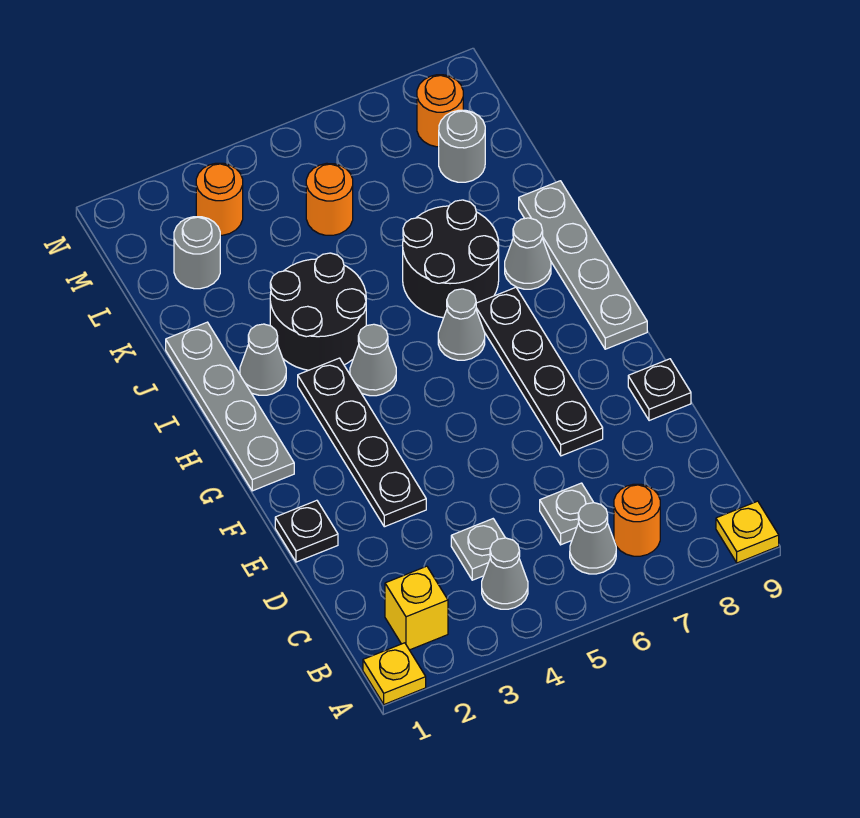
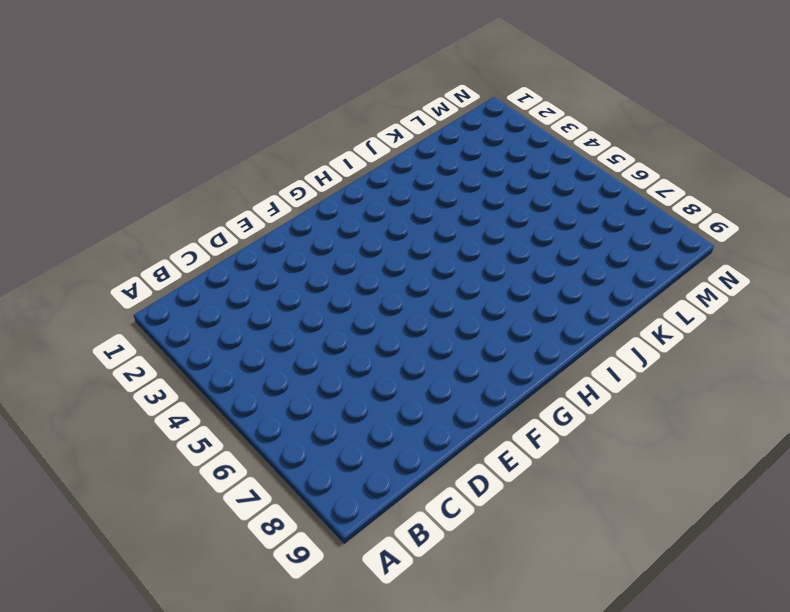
none -> yellow plate A1 level 1
none -> yellow plate A9 level 1
none -> yellow brick B2 level 1

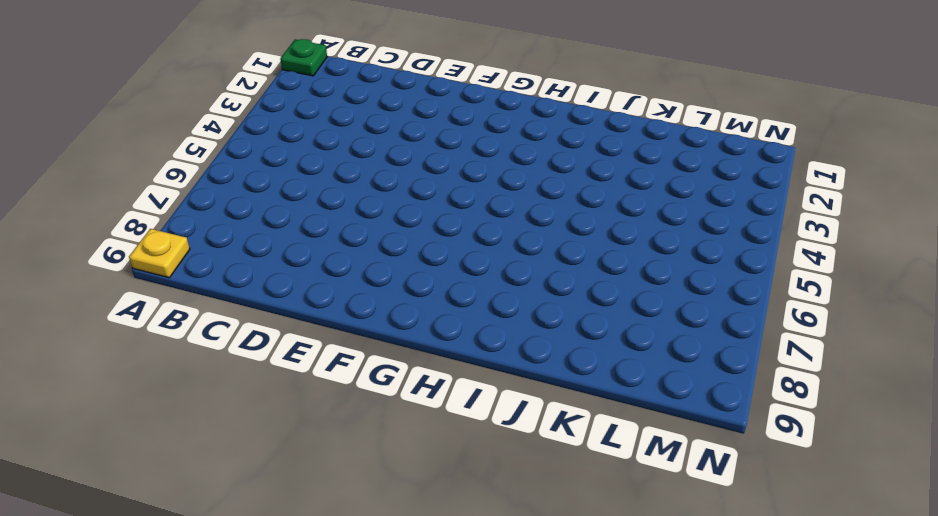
green plate A1 level 1 -> yellow plate A1 level 1
none -> yellow brick B2 level 1
none -> grey cone B4 level 1
none -> grey cone B6 level 1

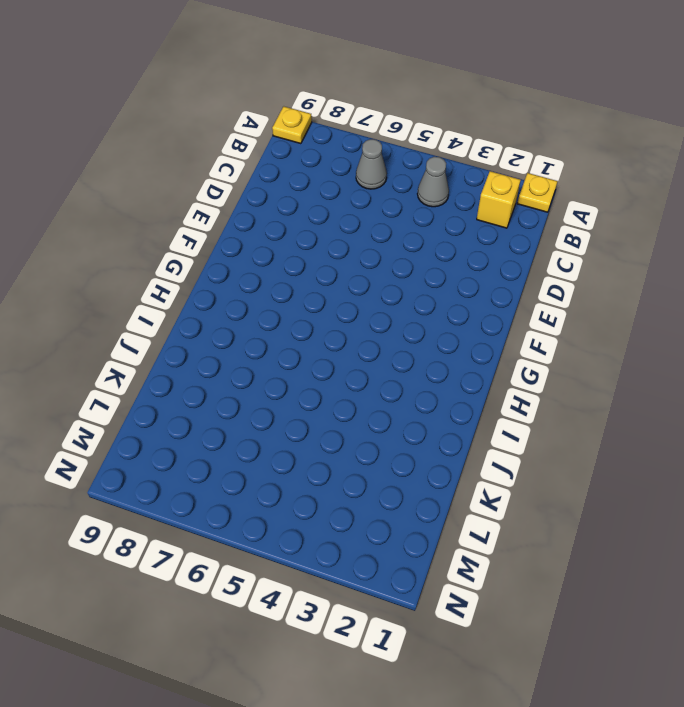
none -> orange round brick B7 level 1
none -> grey plate C4 level 1
none -> grey plate C6 level 1

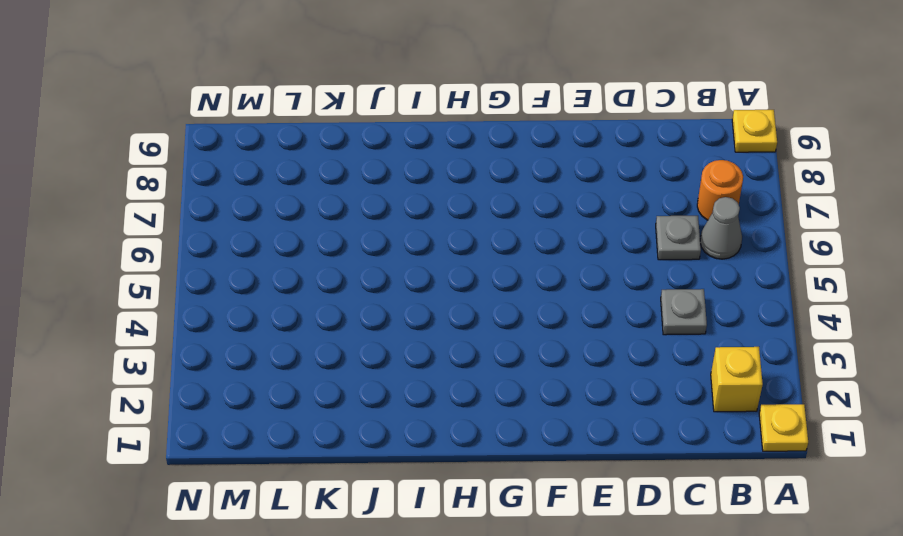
none -> grey cone B4 level 1
none -> black plate E1 level 1
none -> black plate E3:H3 level 1

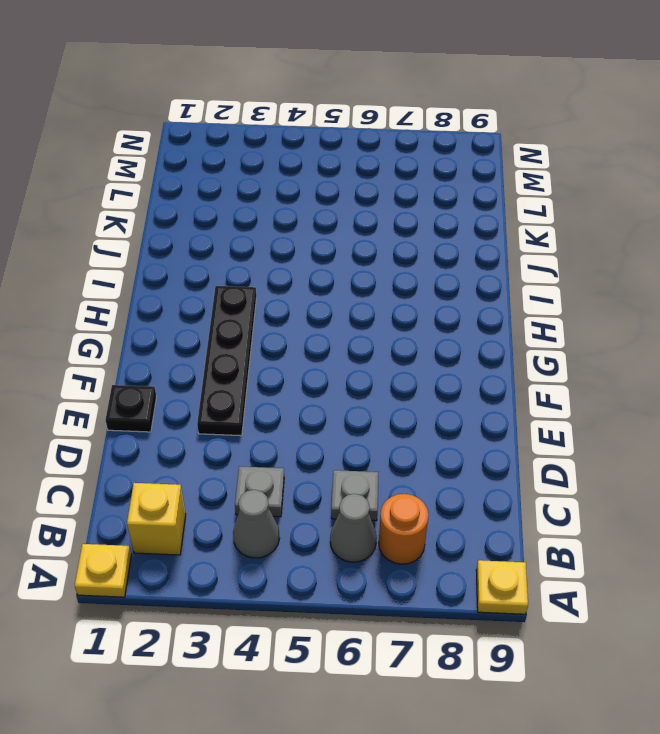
none -> black plate E7:H7 level 1
none -> black plate E9 level 1
none -> grey plate G1:J1 level 1

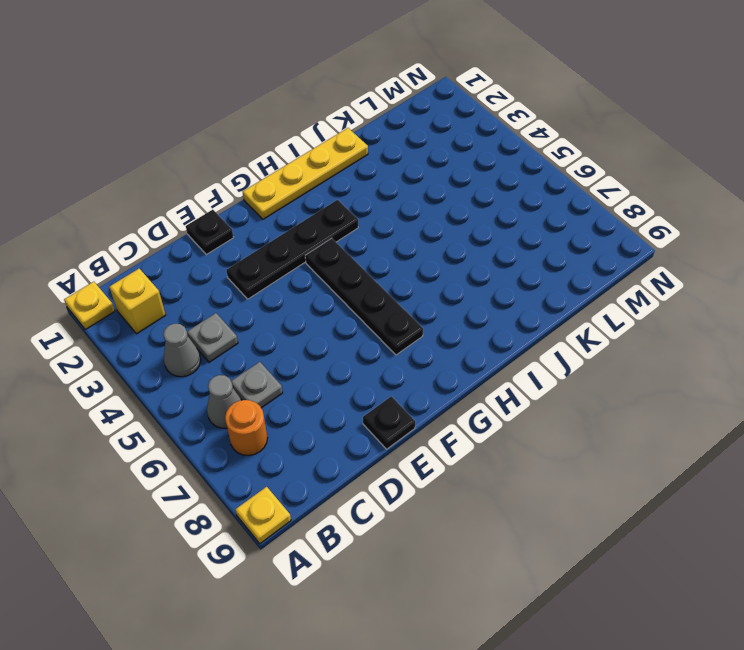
yellow plate G1:J1 level 1 -> grey plate G1:J1 level 1
black plate G4:G7 level 1 -> black plate E7:H7 level 1
none -> grey plate G9:J9 level 1
none -> grey cone H4 level 1
none -> grey cone H6 level 1

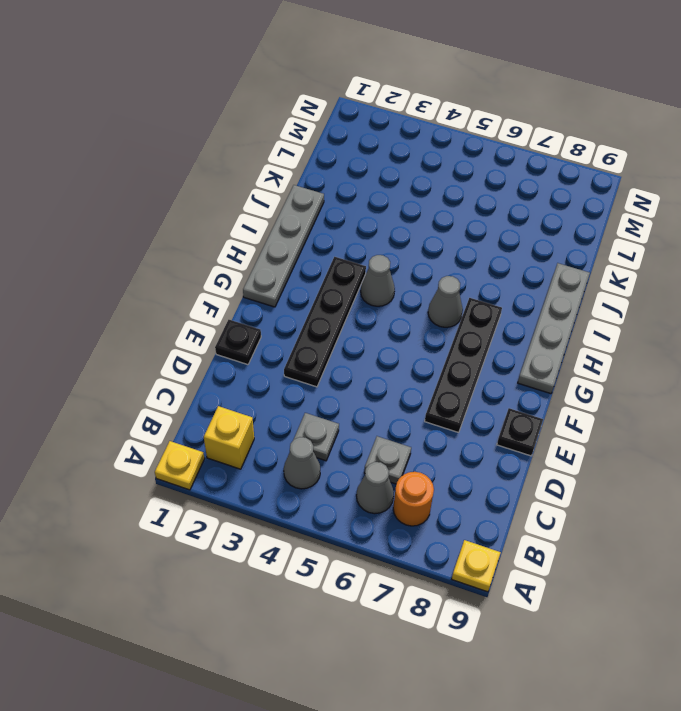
none -> grey cone I2 level 1
none -> black round brick I3:J4 level 1
none -> black round brick I6:J7 level 1

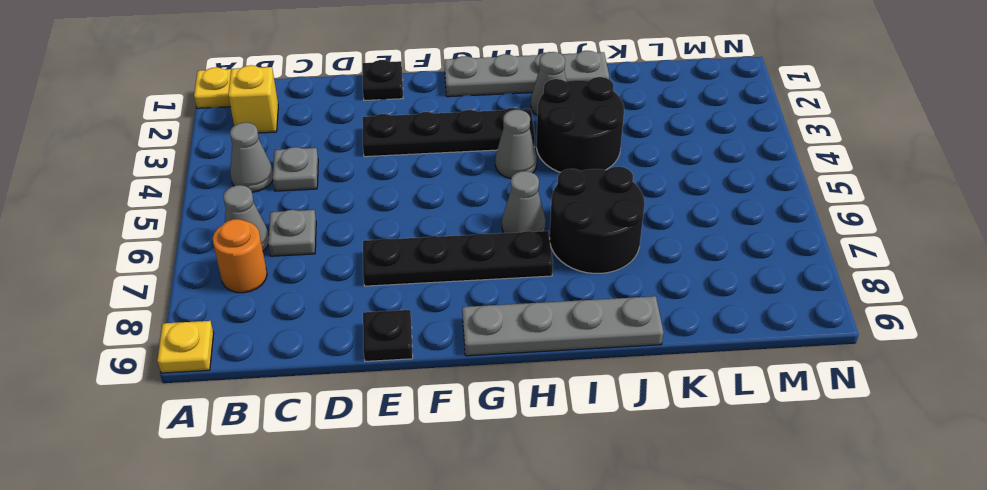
none -> grey cone I8 level 1
none -> grey round brick L2 level 1
none -> orange round brick L5 level 1

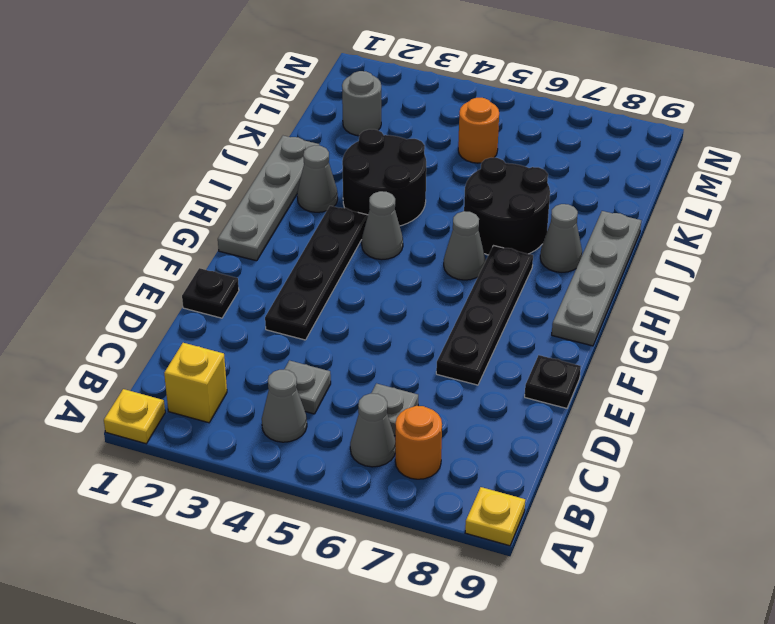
none -> grey round brick L8 level 1
none -> orange round brick M3 level 1
none -> orange round brick M8 level 1

